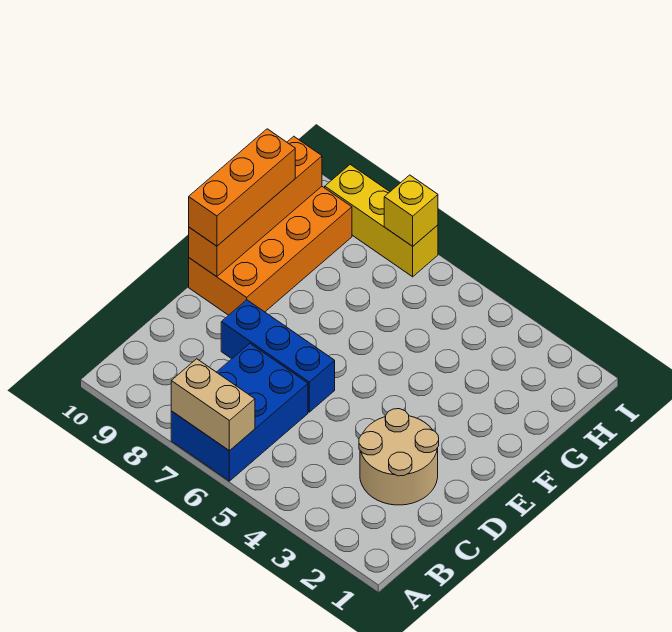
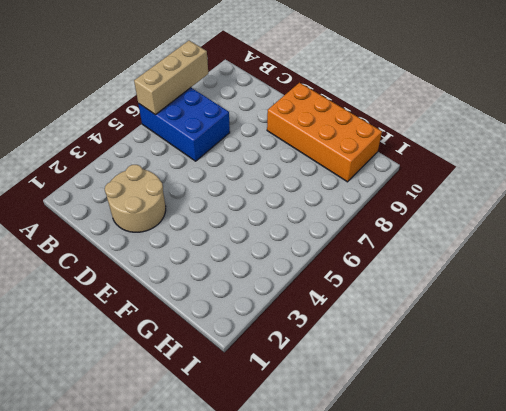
tan brick A6:A8 level 2 -> tan brick A6:A7 level 2
none -> blue brick D6:D8 level 1
none -> yellow brick I7:I9 level 1

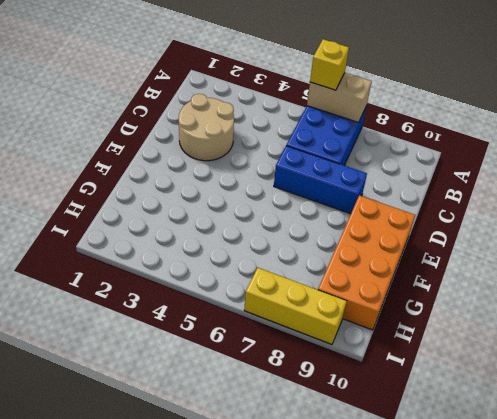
yellow brick A6 level 3 -> yellow brick I7 level 2
none -> orange brick E10:H10 level 2
none -> orange brick E10:G10 level 3

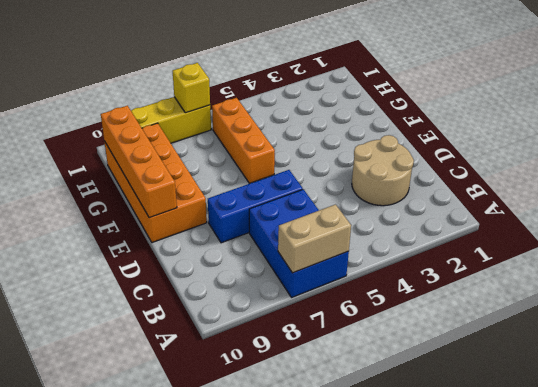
orange brick F6:H6 level 1 -> orange brick E10:G10 level 3

